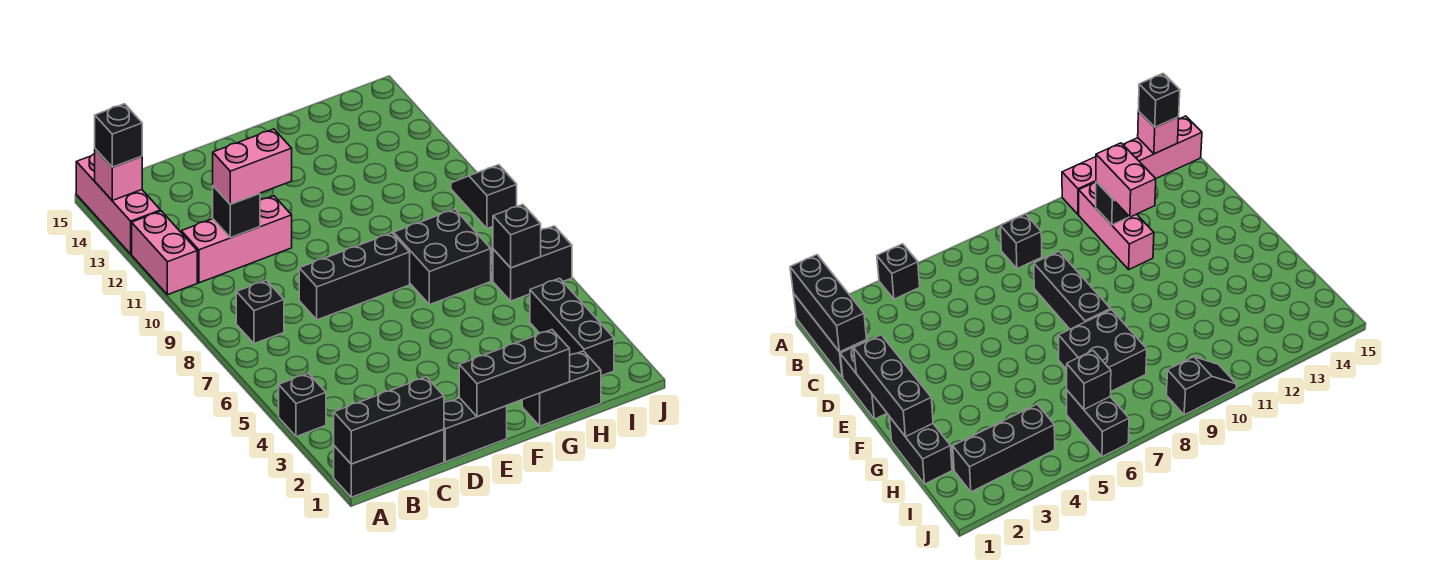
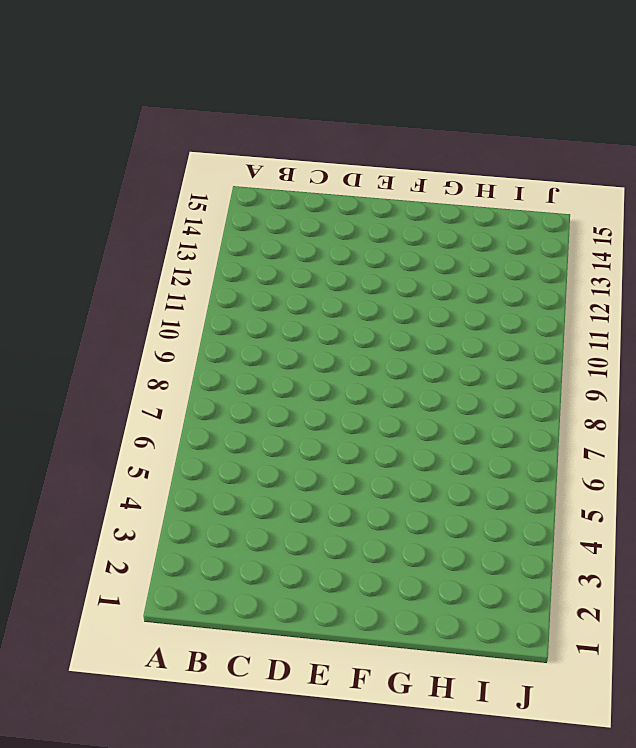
none -> black brick A1:C1 level 1
none -> black brick A4 level 1
none -> pink brick A11:A12 level 1

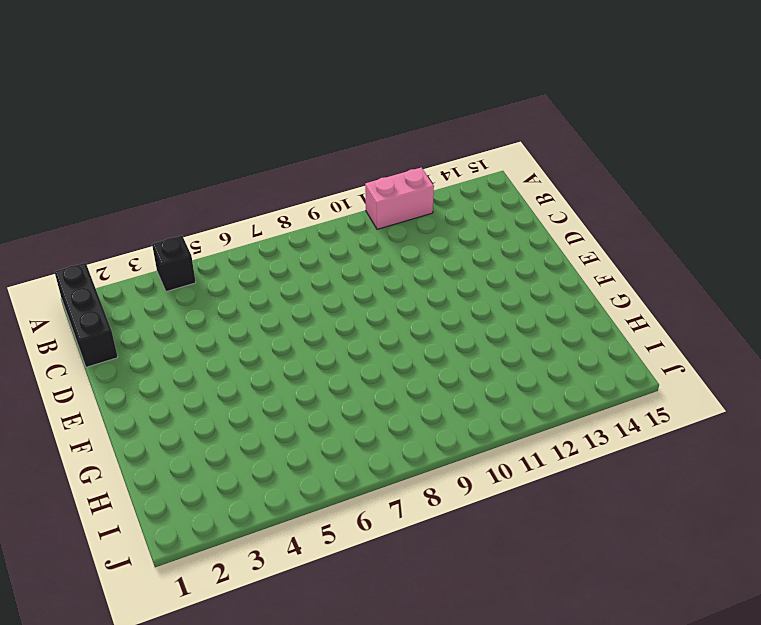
none -> pink brick A13:A15 level 1
none -> black brick B8 level 1
none -> pink brick B11:D11 level 1

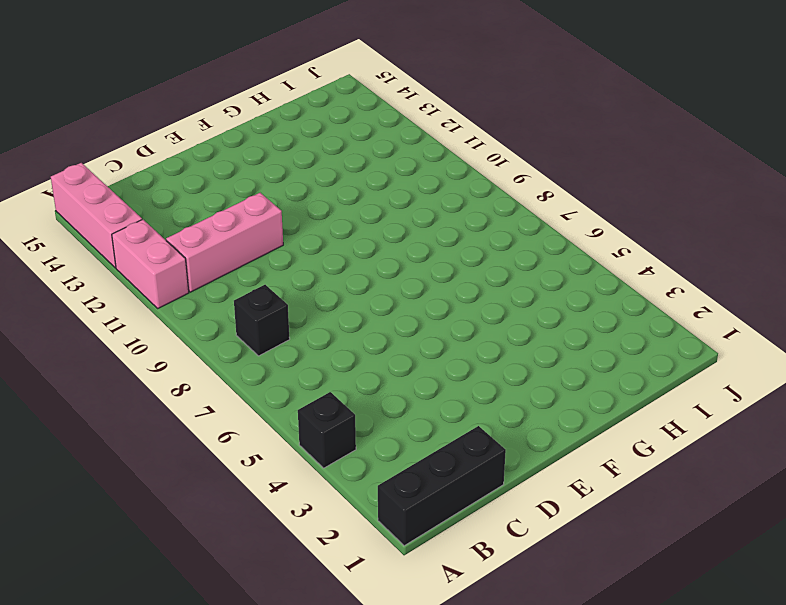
none -> black brick D1:E1 level 1
none -> black brick D8:F8 level 1
none -> black brick G1:H1 level 1

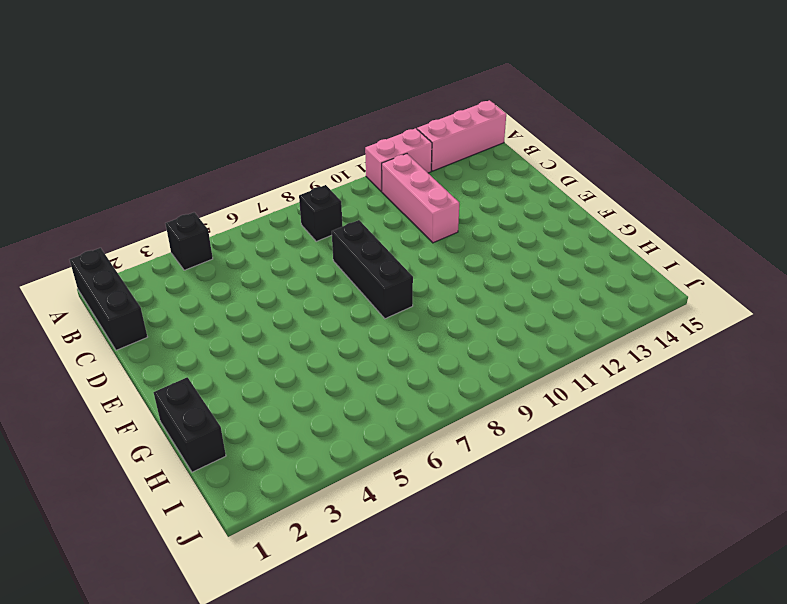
none -> black brick D1:E1 level 1
none -> black brick G7:H8 level 1
none -> black brick I2:I4 level 1

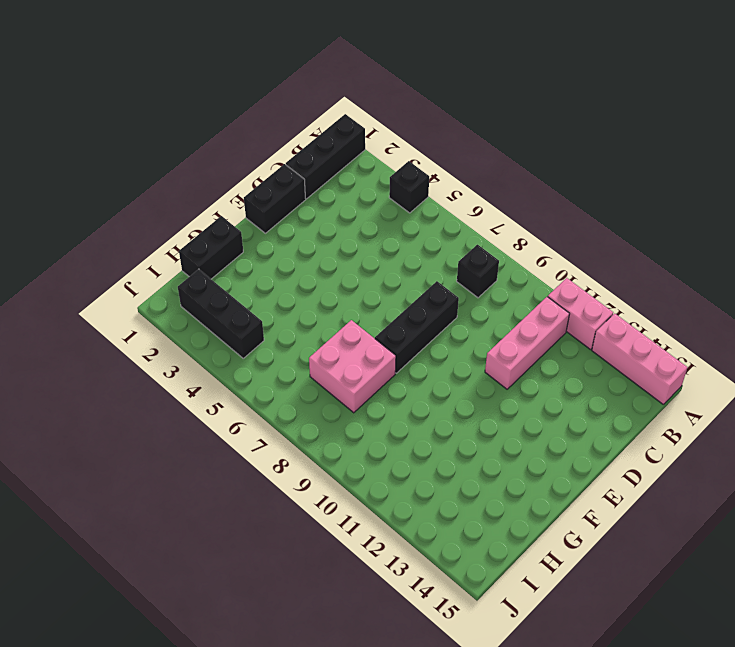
pink brick G7:H8 level 1 -> black brick G7:H8 level 1
none -> black brick I6:J6 level 1
none -> black slope J9:J10 level 1 top 9
none -> black brick A1:C1 level 2

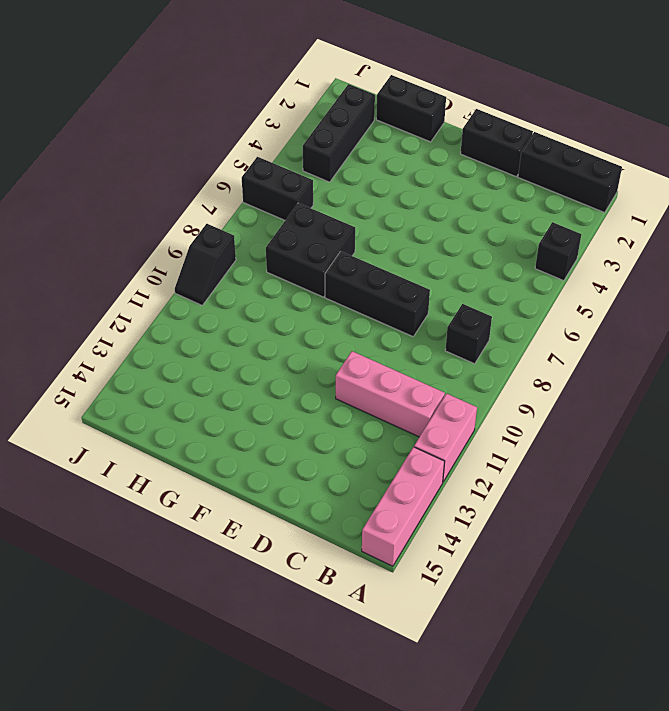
none -> black brick A1:C1 level 2
none -> pink brick A14 level 2
none -> black brick C11 level 2

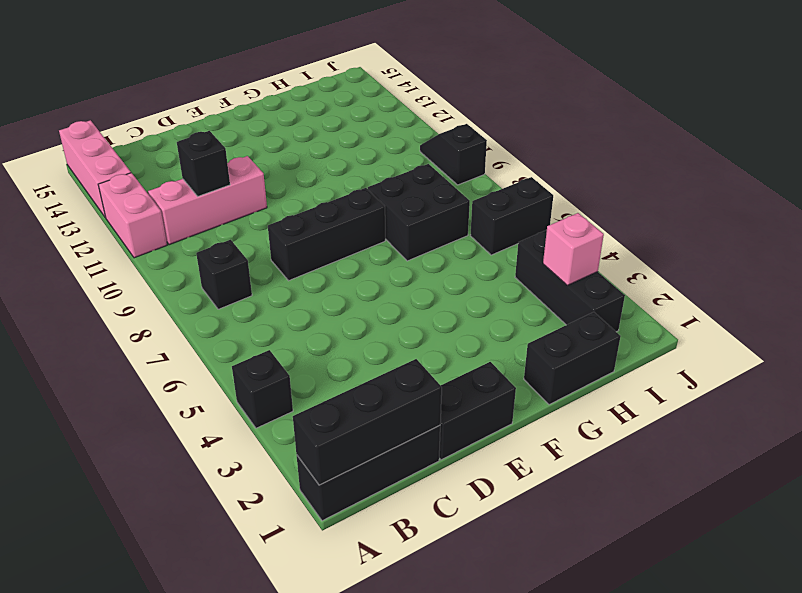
pink brick I3 level 2 -> pink brick A14 level 2
none -> black brick E1:G1 level 2
none -> black brick I6 level 2
none -> black brick A14 level 3

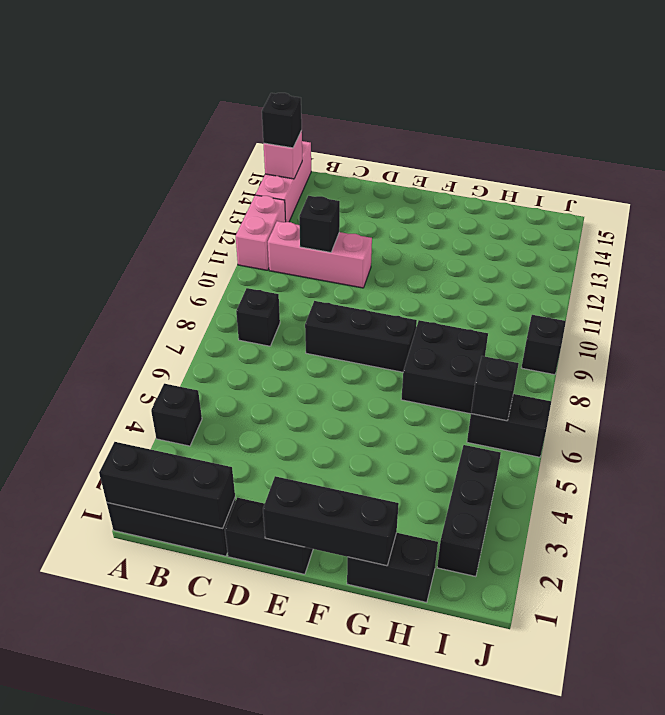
none -> pink brick C11:D11 level 3

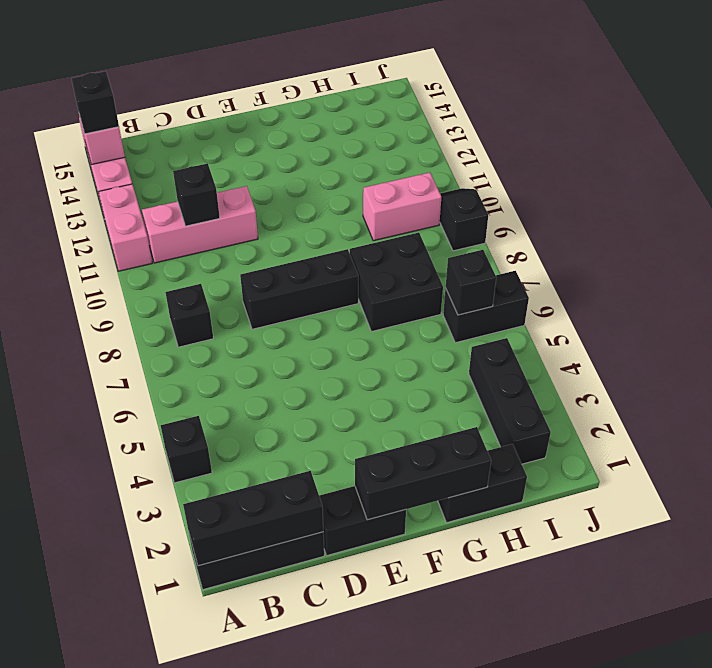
pink brick H10:I10 level 1 -> pink brick C11:D11 level 3

